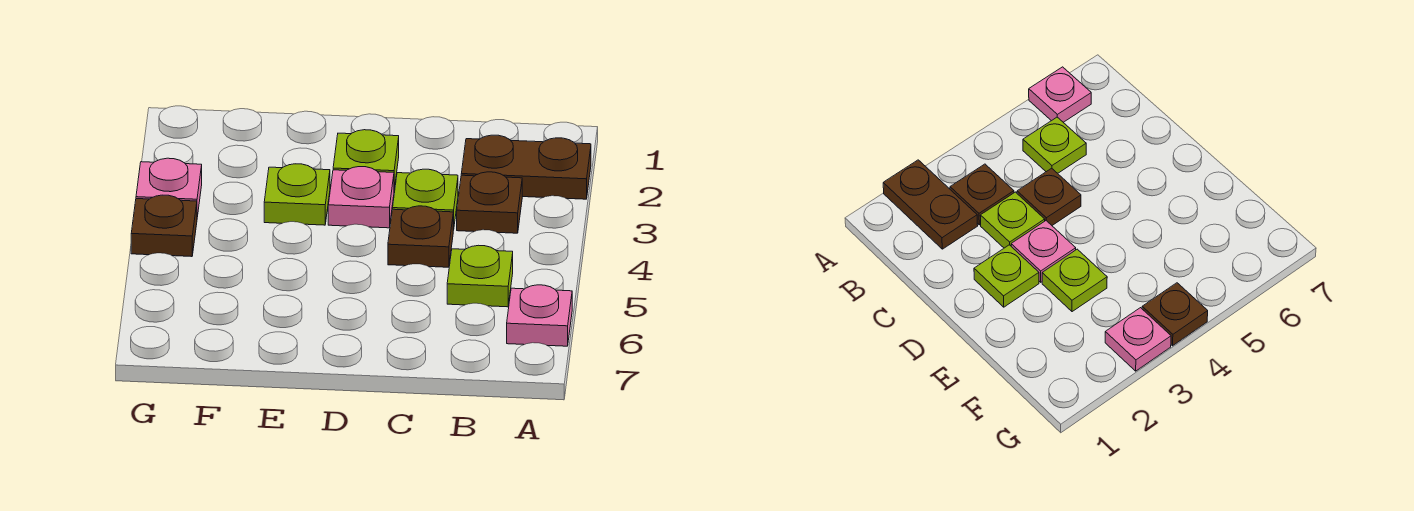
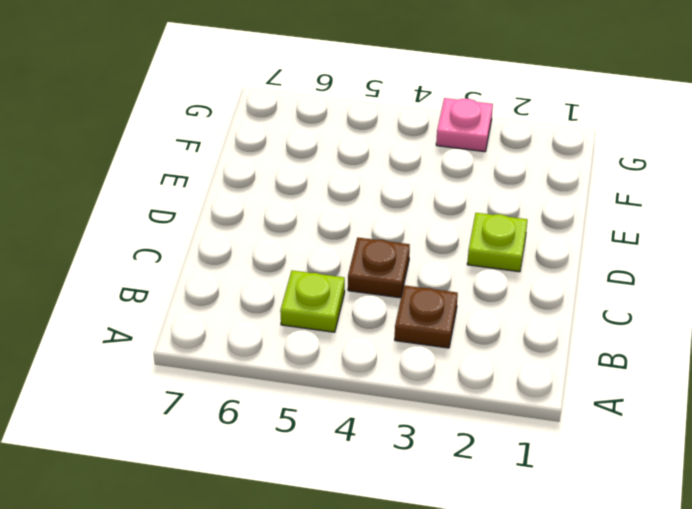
none -> brown plate A2:B2 level 1
none -> pink plate A6 level 1

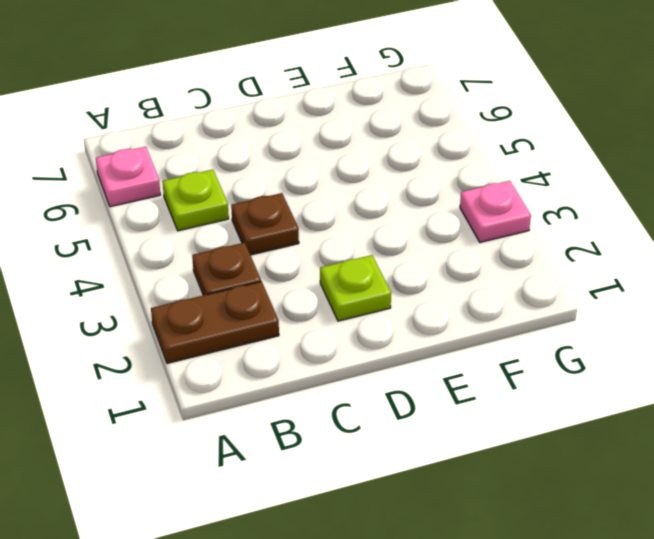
none -> lime plate C3 level 1
none -> pink plate D3 level 1

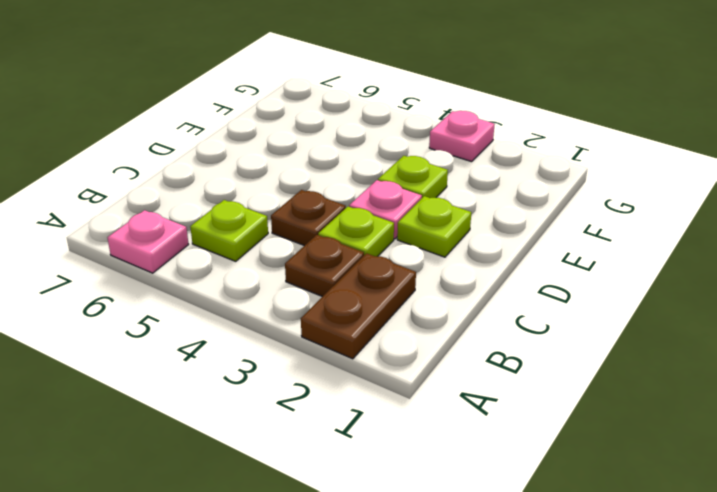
none -> brown plate G4 level 1

